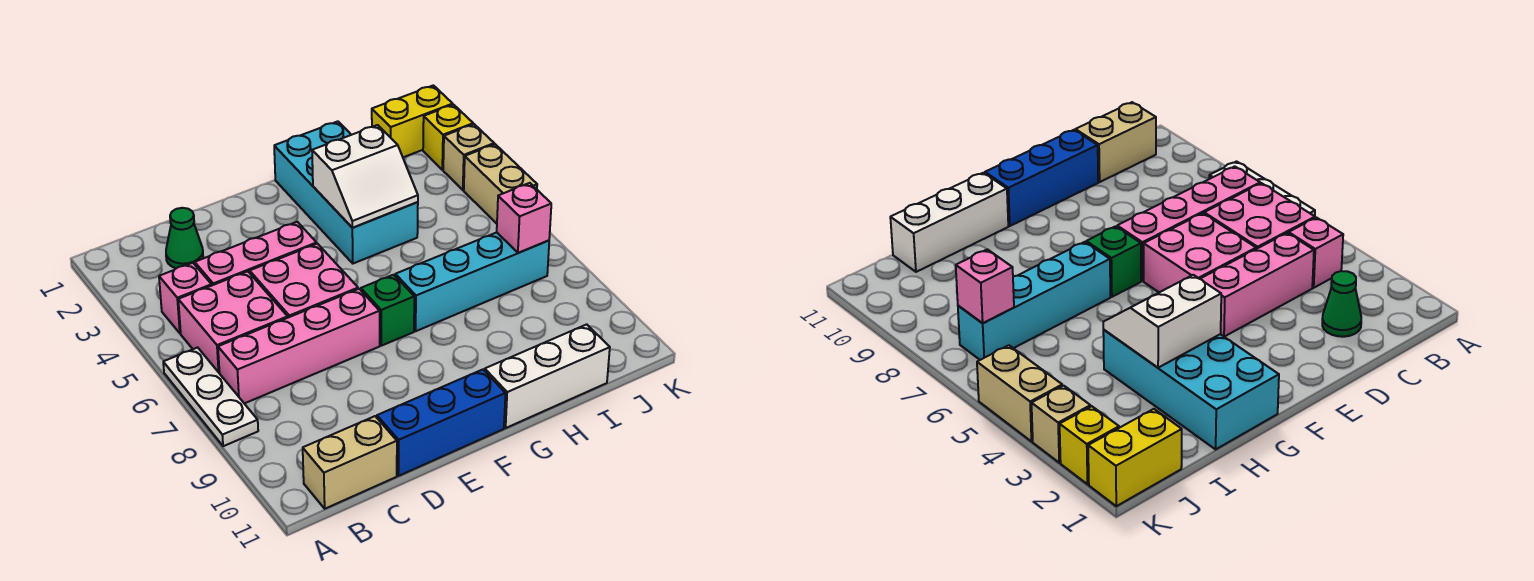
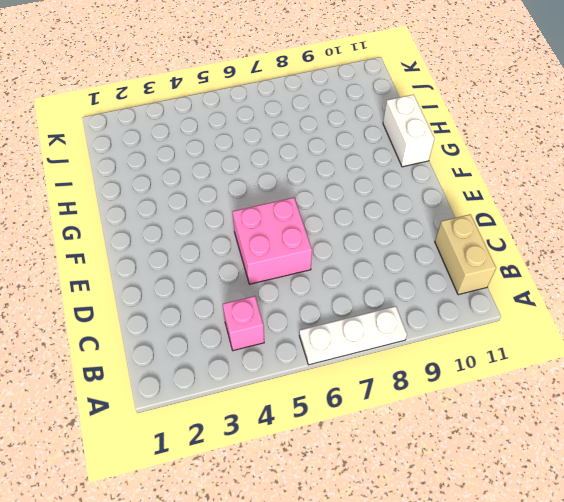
white brick G11:H11 level 1 -> white brick G11:I11 level 1
none -> pink brick B5:C6 level 1
none -> pink brick B7:E7 level 1
none -> green cone C2 level 1

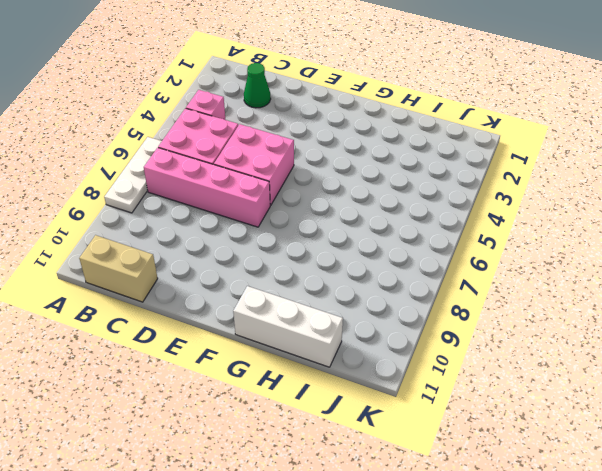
none -> pink brick C4:E4 level 1
none -> blue brick D11:F11 level 1
none -> green brick F7 level 1

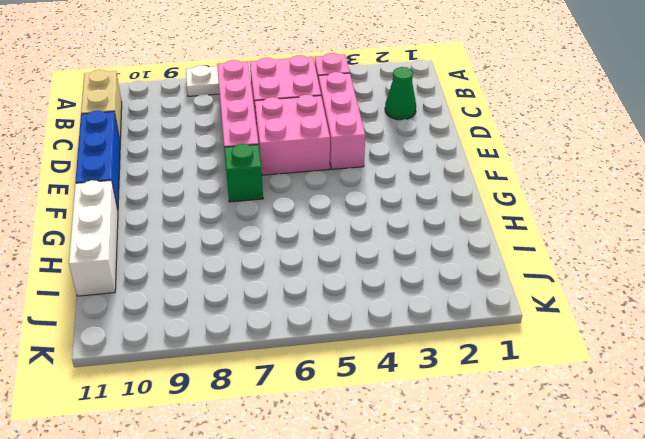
none -> cyan brick G1:H4 level 1
none -> cyan brick G7:J7 level 1
none -> yellow brick J1:K1 level 1

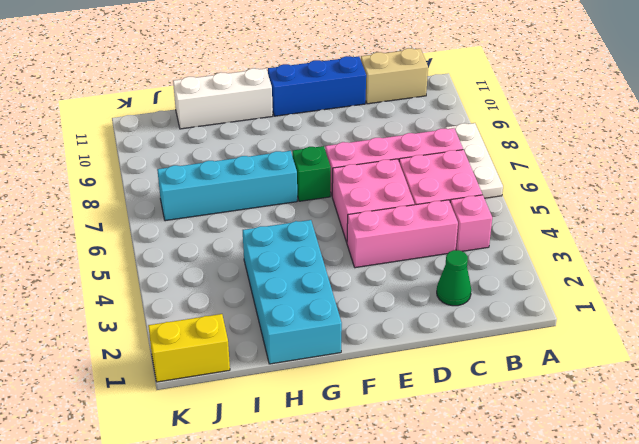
none -> yellow brick K2 level 1
none -> tan brick K3 level 1
none -> tan brick K4:K5 level 1

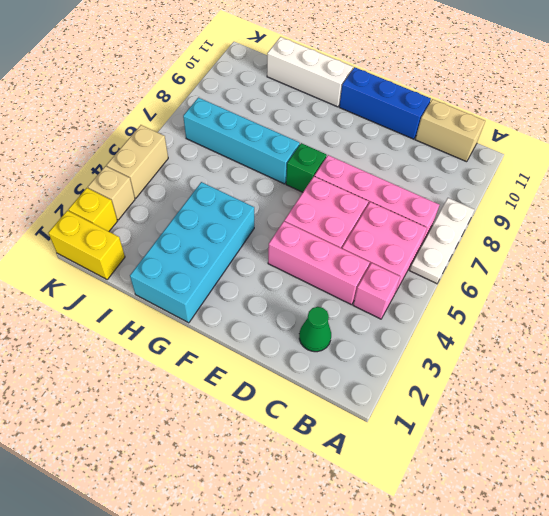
none -> white slope G3:H4 level 2 top 3
none -> pink brick J7 level 2

